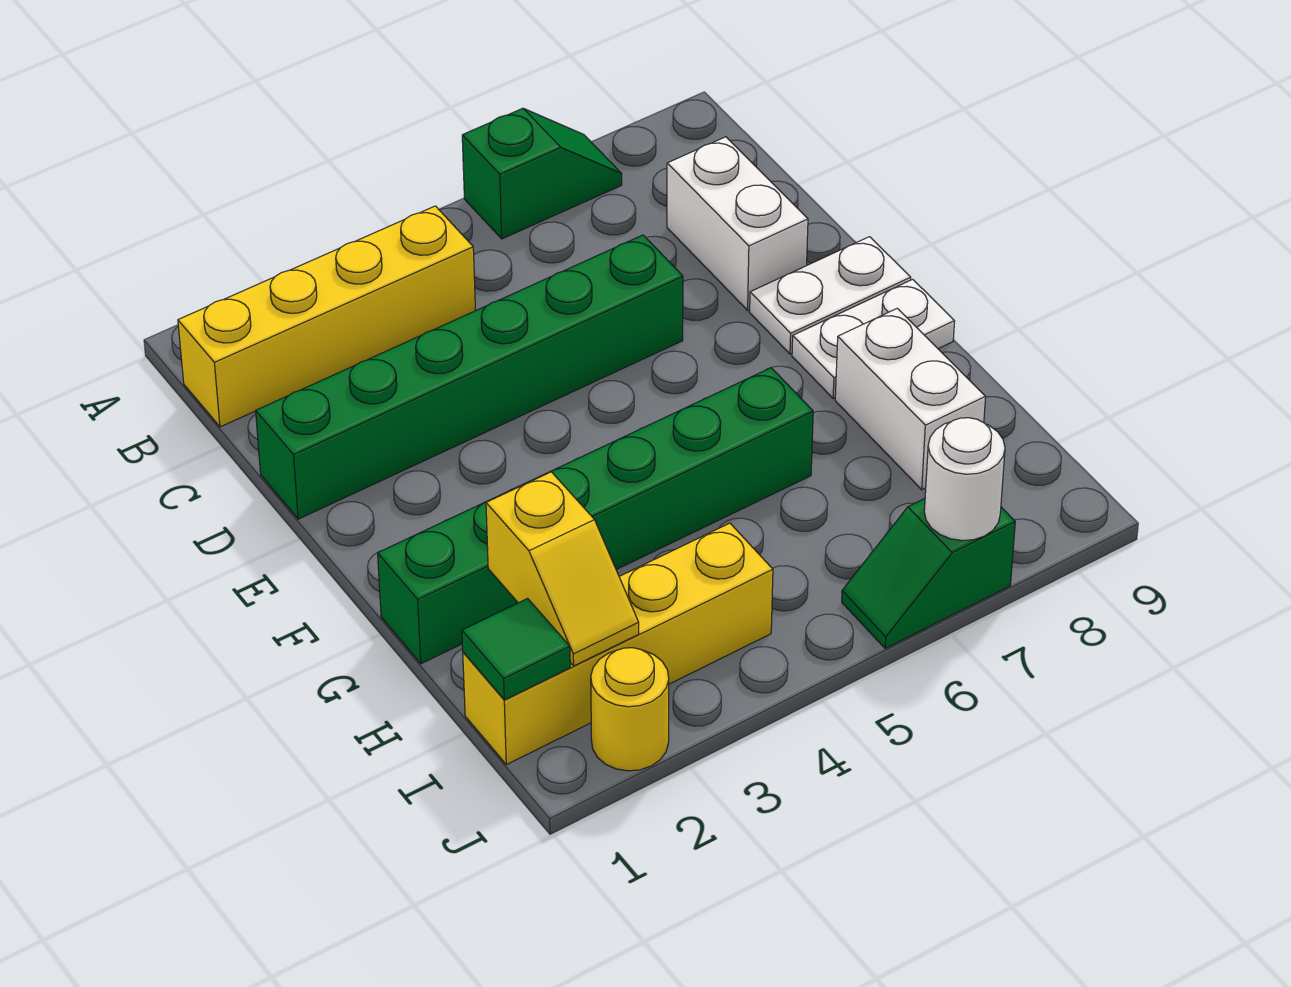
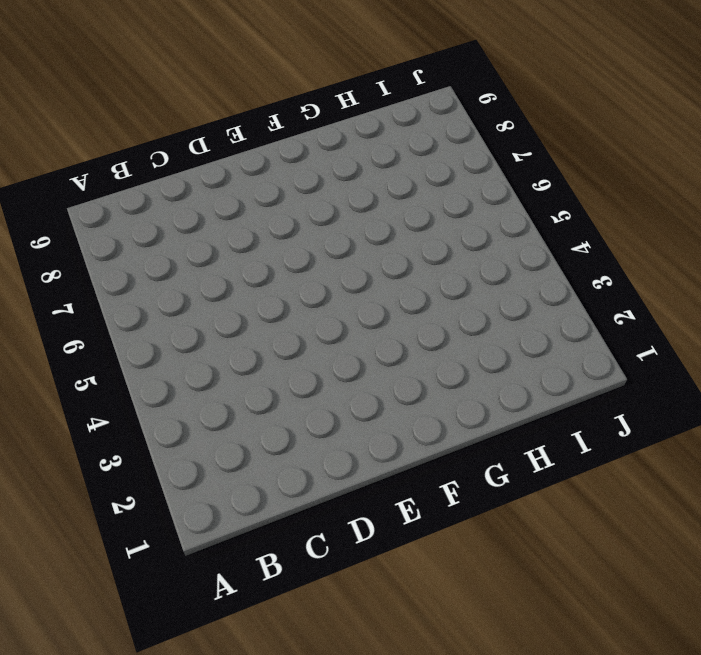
none -> green slope A6:A7 level 1 top 6
none -> yellow brick B1:B4 level 1
none -> white brick C8:D8 level 1

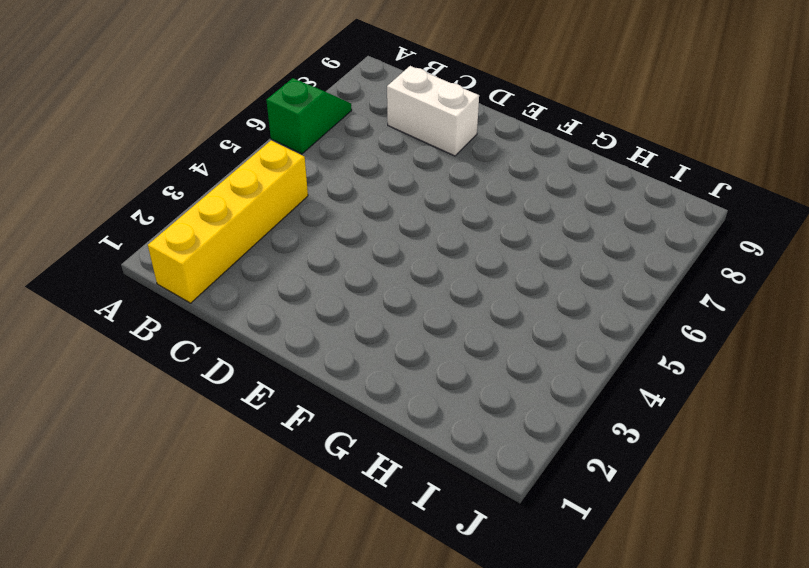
none -> green brick D1:D6 level 1
none -> white plate E8:E9 level 1
none -> white plate F8:F9 level 1

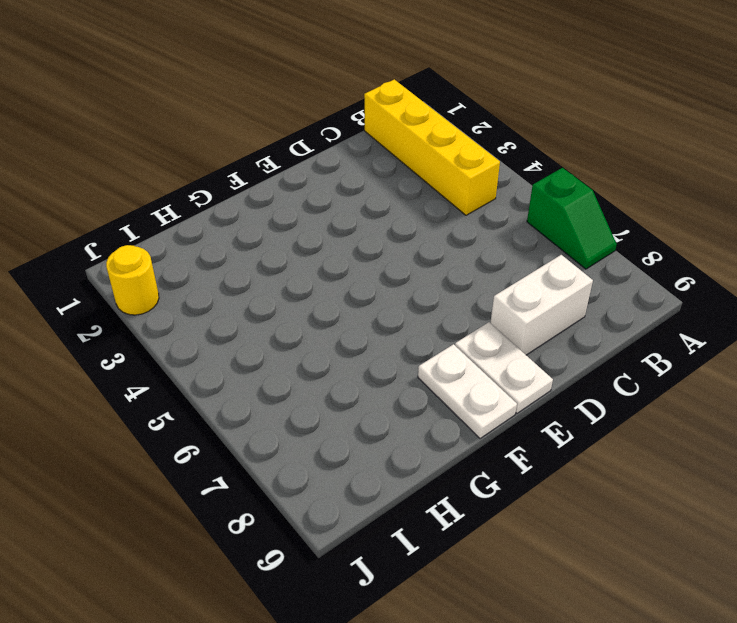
none -> green brick D1:D6 level 1
none -> green brick G1:G6 level 1
none -> white brick G8:H8 level 1

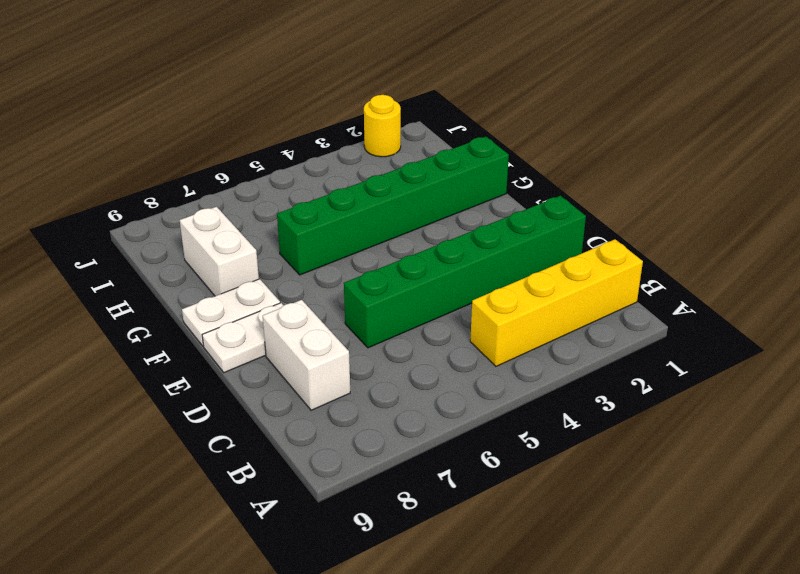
none -> green slope A6:A7 level 1 top 6
none -> yellow brick I1:I4 level 1
none -> green slope J6:J7 level 1 top 7

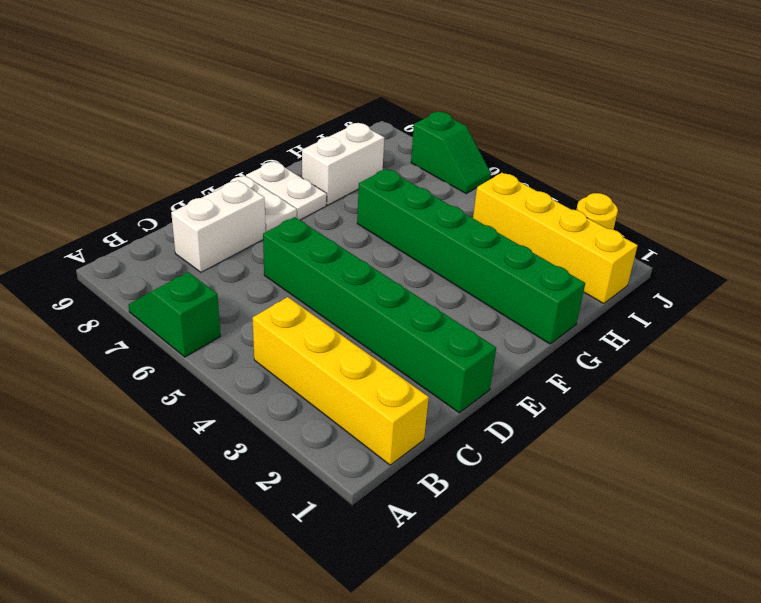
none -> yellow slope H2:I2 level 2 top H
none -> green tile I1 level 2
none -> white round brick J7 level 2

